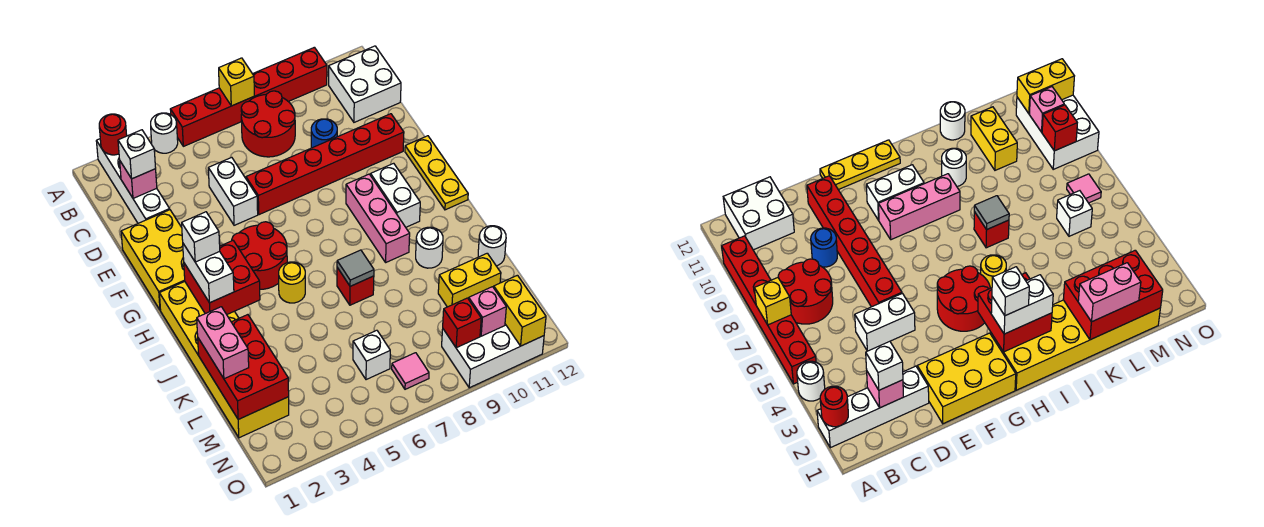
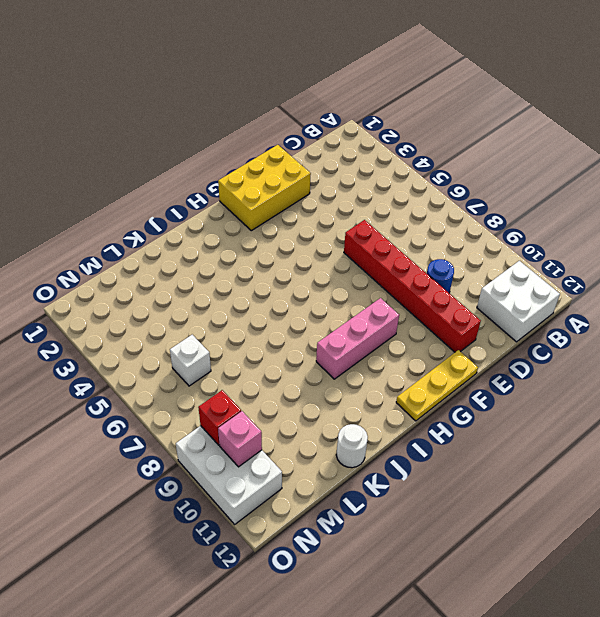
none -> white brick A2:D2 level 1
none -> white round brick A4 level 1
none -> red brick A5:A10 level 1
none -> red round brick B7:C8 level 1

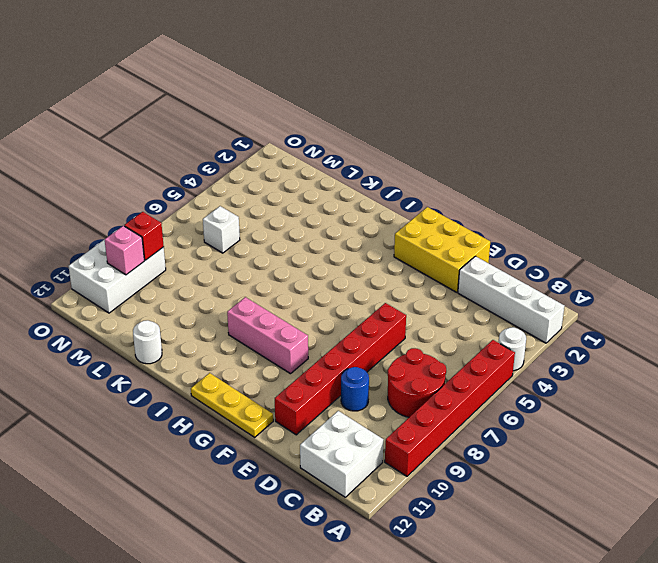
none -> white brick D5:E5 level 1
none -> red round brick G4:H5 level 1
none -> white brick G10:H10 level 1
none -> yellow brick H1:M2 level 1

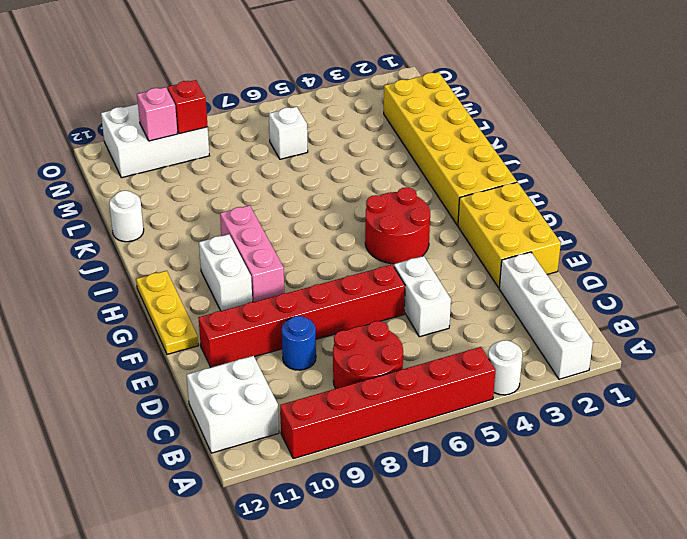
none -> yellow round brick I5 level 1
none -> red brick J7 level 1
none -> white round brick J10 level 1
none -> yellow brick L10:L11 level 1

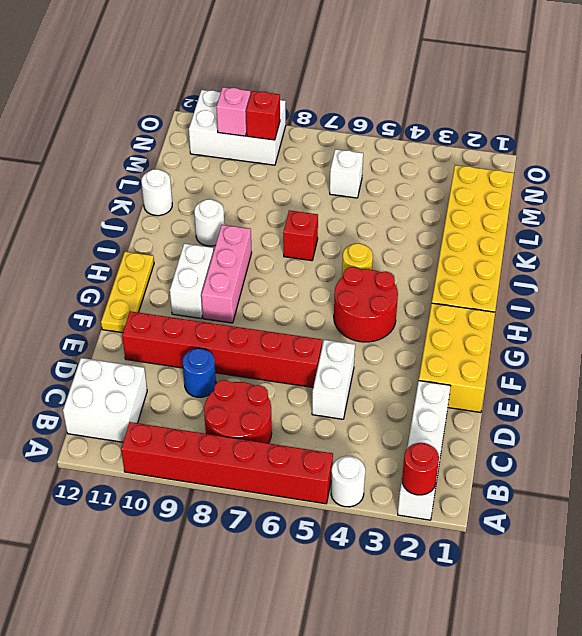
none -> yellow brick L10:L11 level 1
none -> pink tile N7 level 1
none -> yellow brick A7 level 2
none -> pink brick C2 level 2

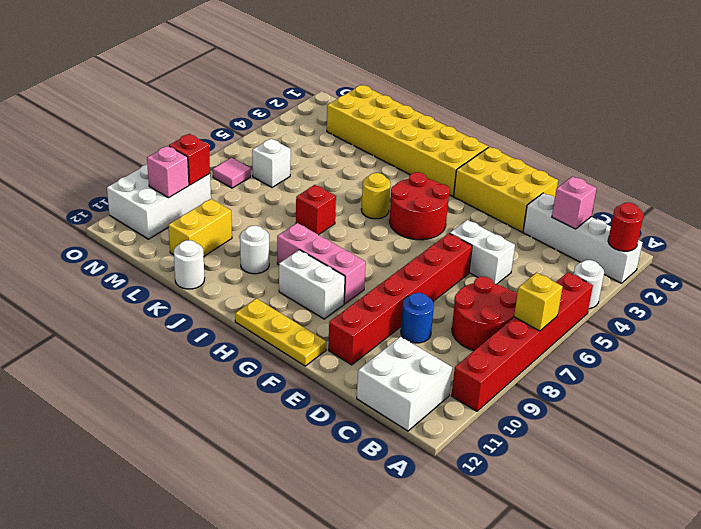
none -> red brick H2:I3 level 2
none -> grey tile J7 level 2
none -> red brick K1:M2 level 2
none -> yellow brick N11:O11 level 2

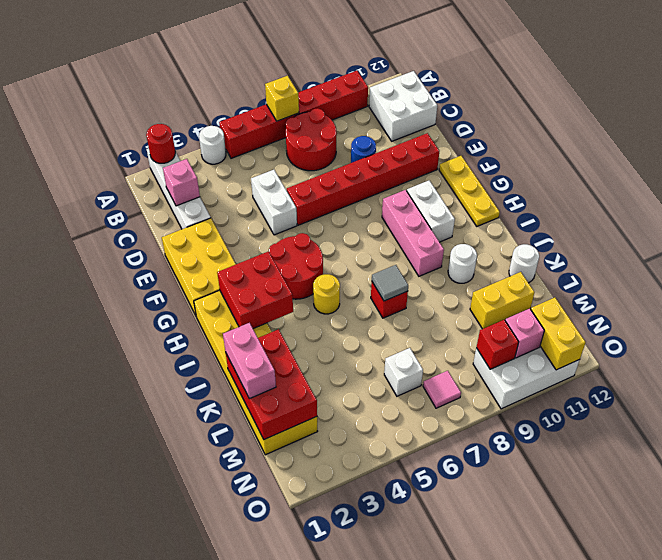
none -> white brick C2 level 3
none -> white brick H2:I2 level 3
none -> white brick H2 level 4

